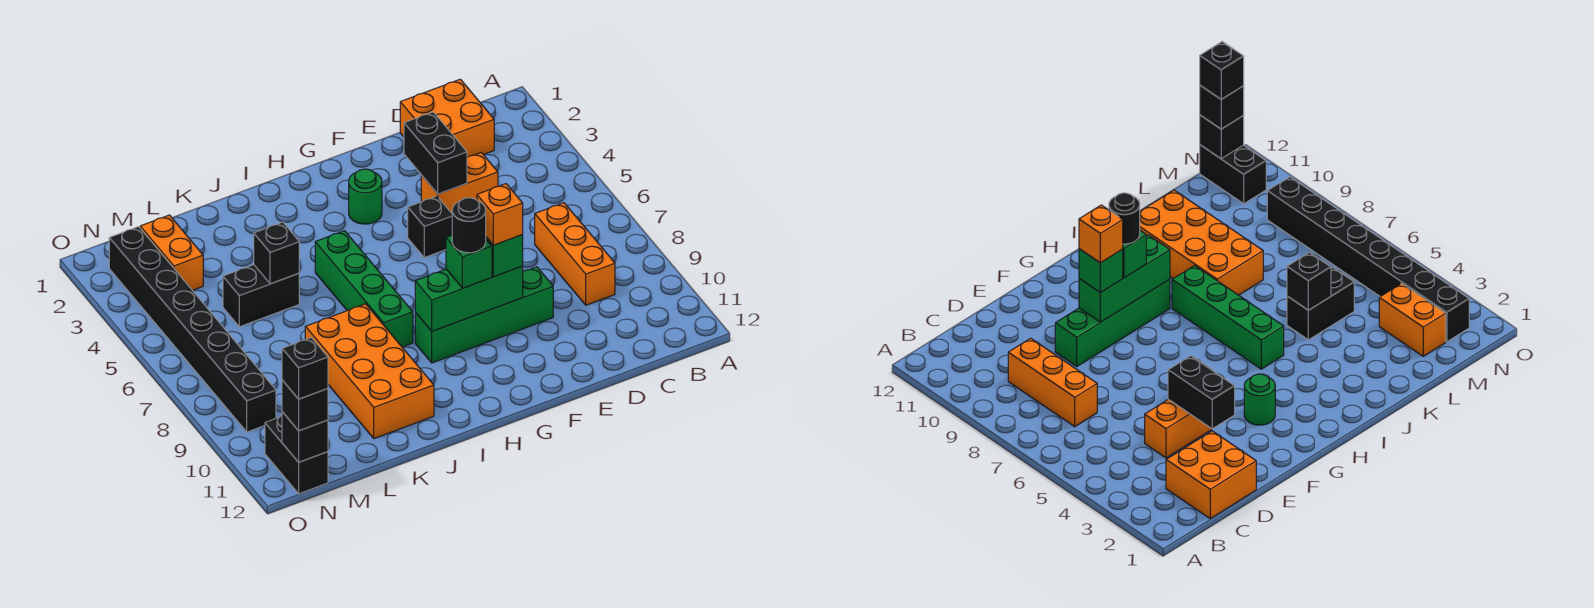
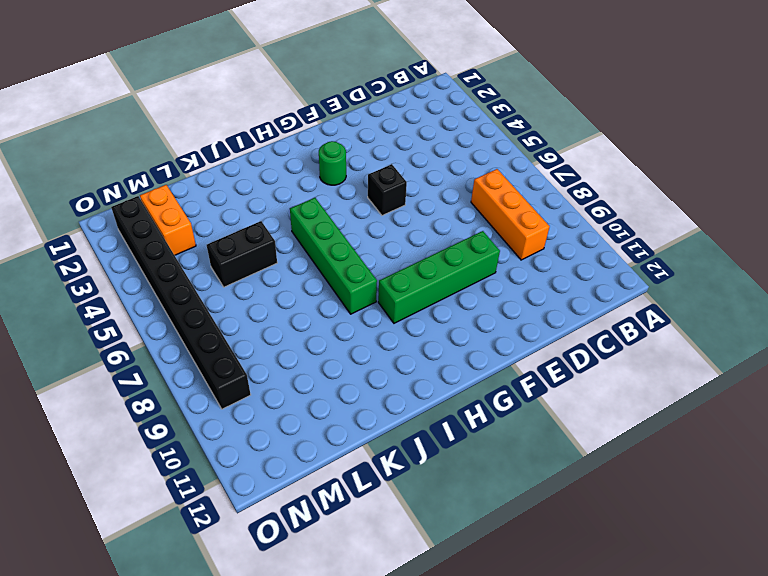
none -> orange brick C1:D2 level 1
none -> orange brick D4:E4 level 1
none -> orange brick J8:K11 level 1

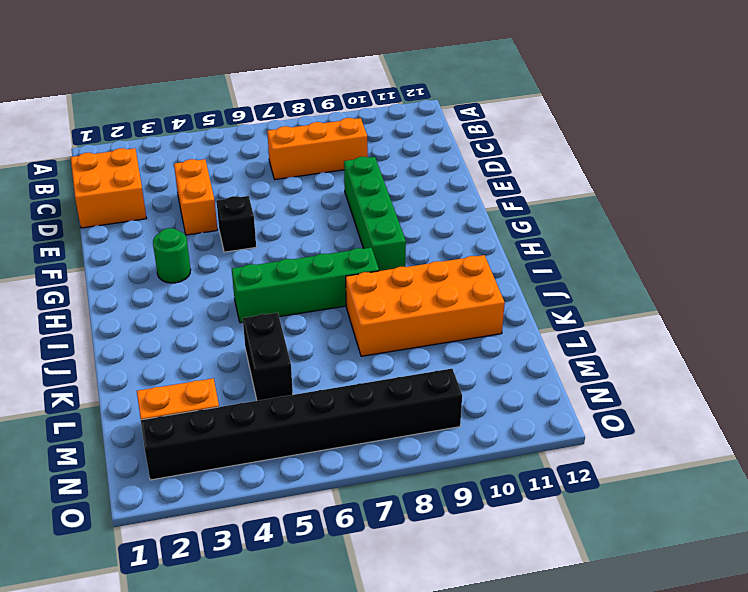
none -> black brick N11:N12 level 1
none -> black brick E3:E4 level 2
none -> green brick F9:H9 level 2

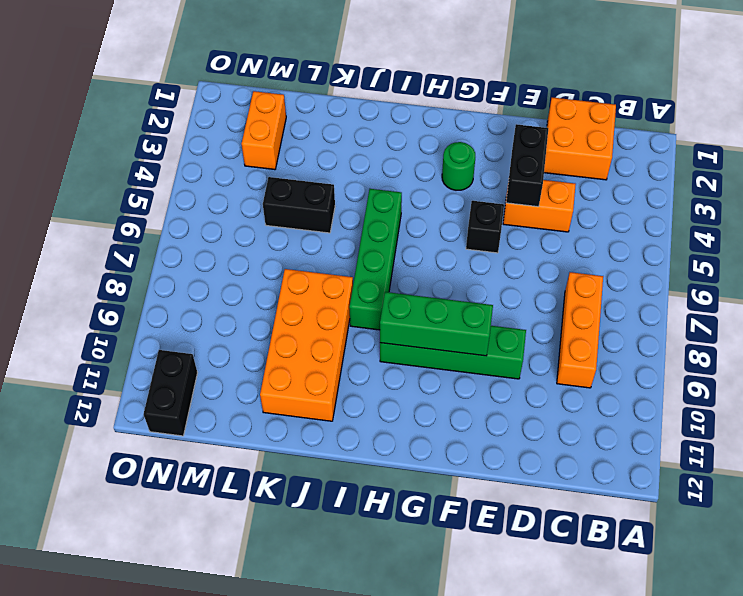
none -> black brick N2:N9 level 1
none -> black brick K5 level 2
none -> black brick N12 level 2

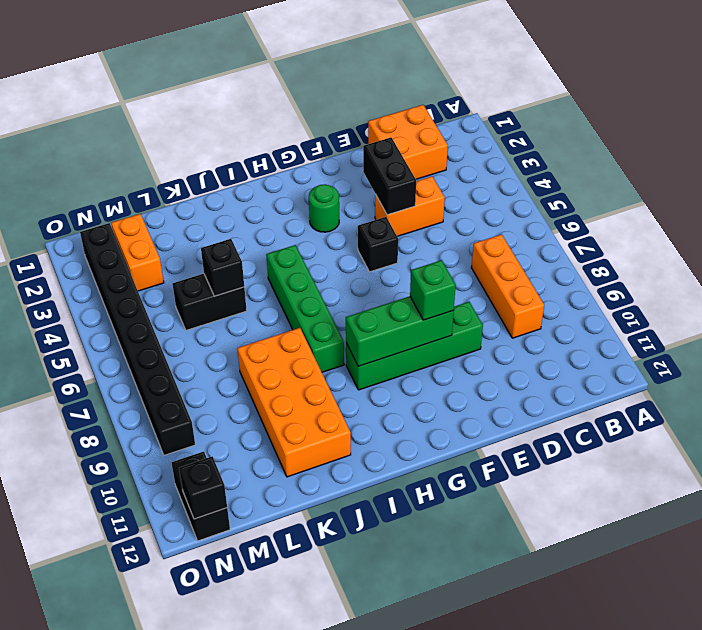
none -> green brick G9 level 3
none -> black brick N12 level 3
none -> orange brick F9 level 4

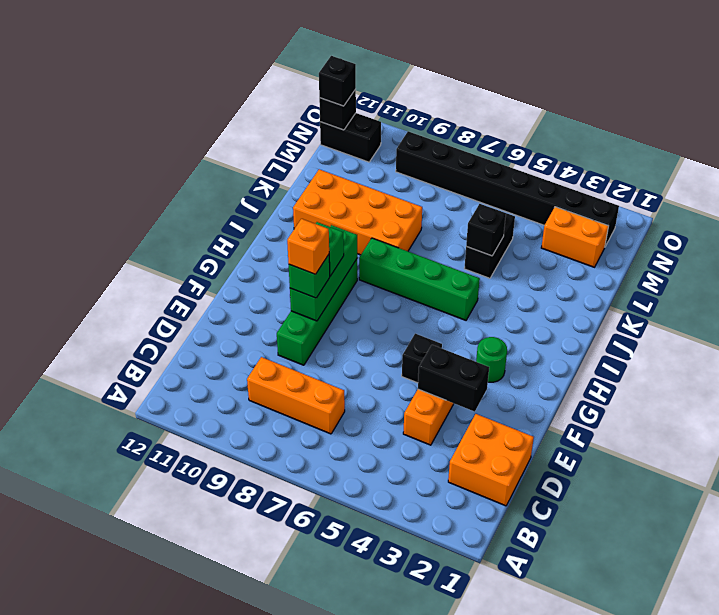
none -> black round brick G9 level 4
none -> black brick N12 level 4

